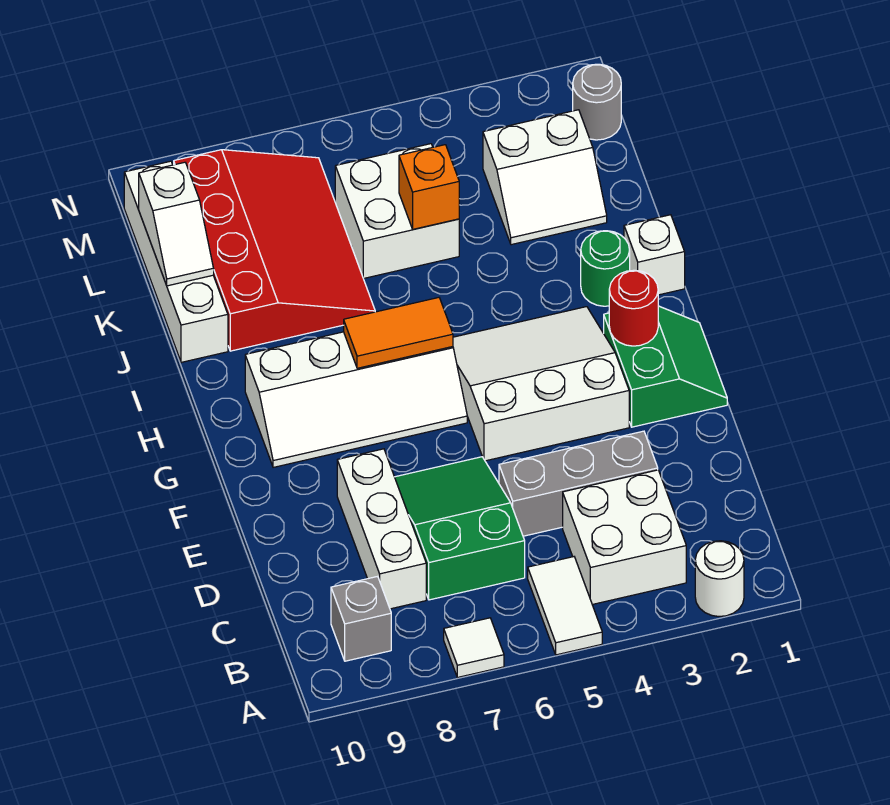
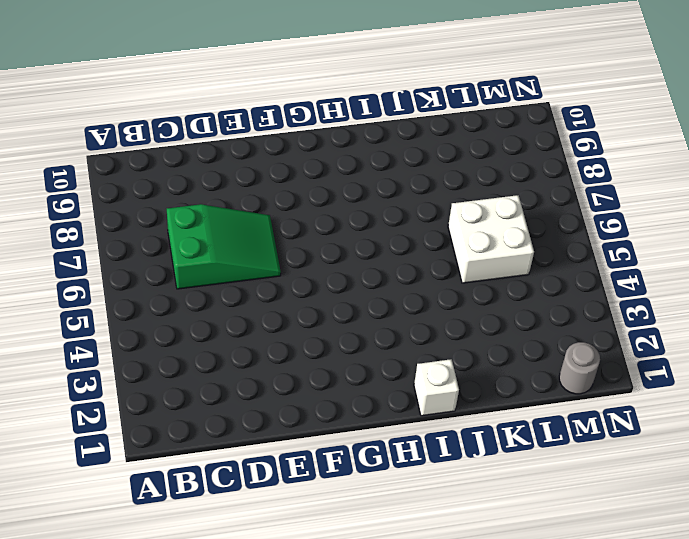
none -> white round brick A2 level 1
none -> white tile A5:B5 level 1
none -> white tile A7 level 1

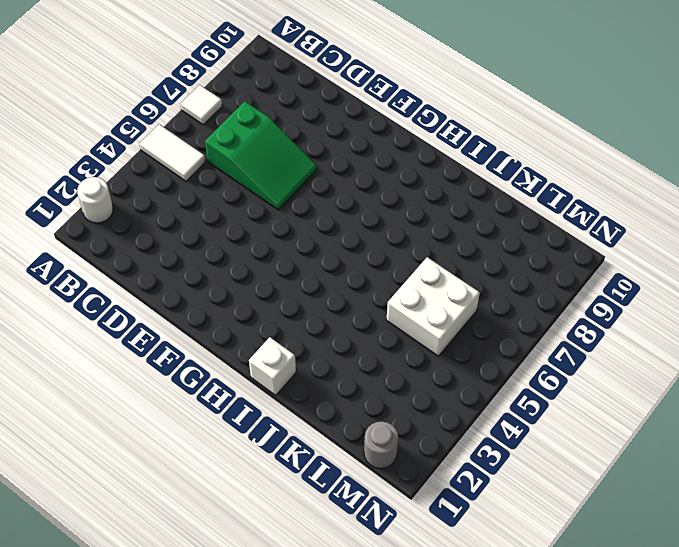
none -> white brick B3:C4 level 1
none -> grey brick B9 level 1
none -> white brick C8:E8 level 1

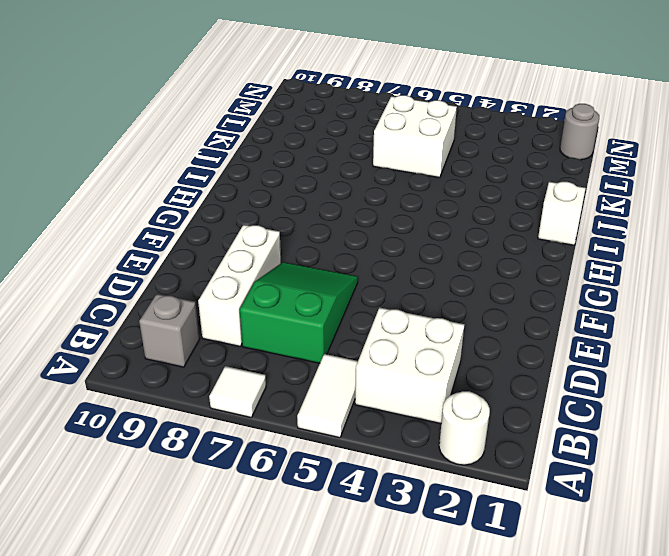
none -> grey brick D3:D5 level 1
none -> green slope F1:G2 level 1 top 2
none -> white slope F3:H5 level 1 top F

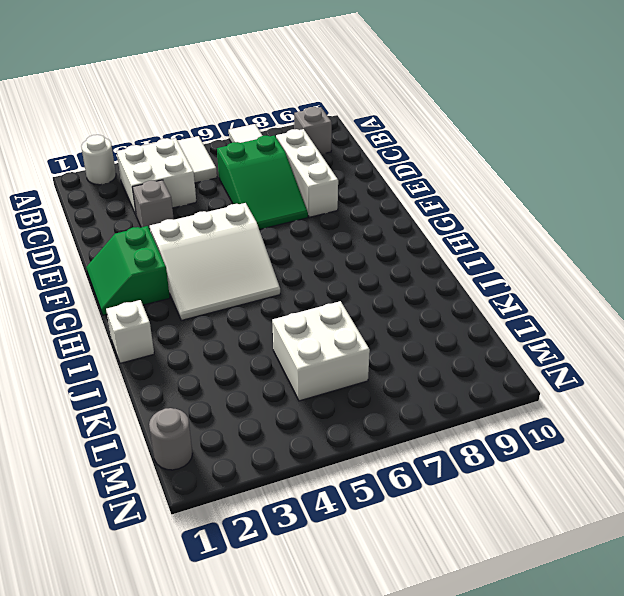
grey brick D3 level 1 -> grey brick D3:D5 level 1
none -> white slope G6:H9 level 1 top H
none -> green round brick I2 level 1
none -> red slope J7:M9 level 1 top 9

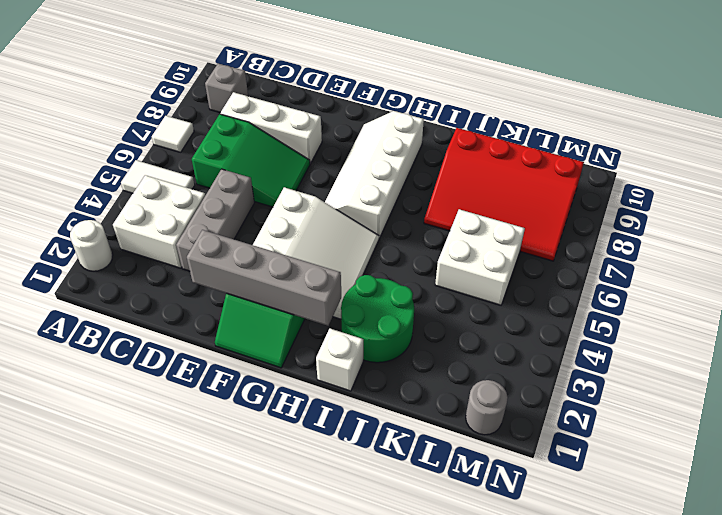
grey brick E2:H2 level 2 -> red round brick G2 level 2
green round brick I2:J3 level 1 -> green round brick I2 level 1
none -> white brick J10:M10 level 1
none -> white slope K2:L3 level 1 top L
none -> orange tile H6:H7 level 2

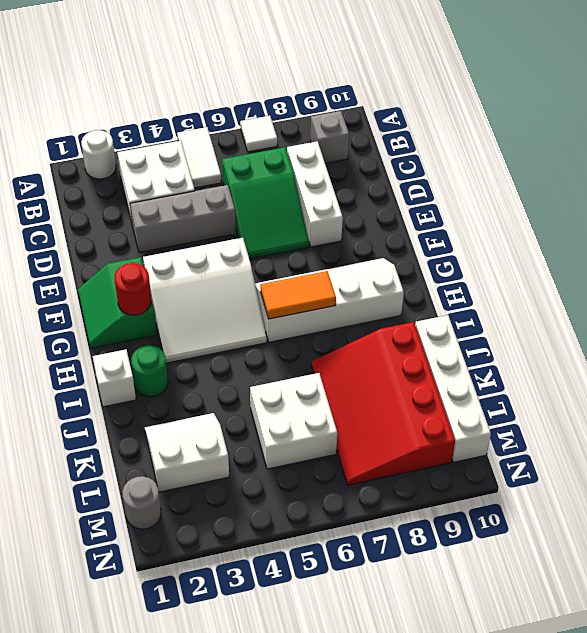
none -> orange brick K5 level 2
none -> white slope K10:L10 level 2 top L

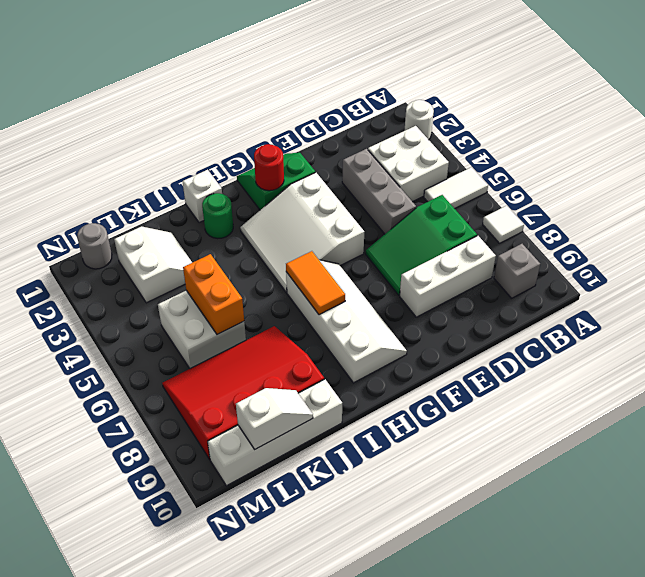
orange brick K5:K6 level 2 -> orange brick K5 level 2

